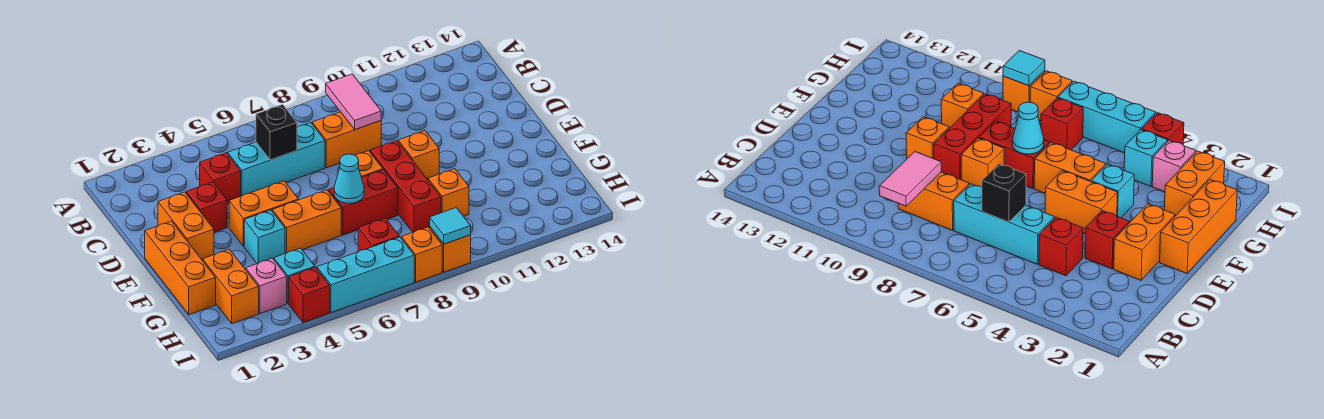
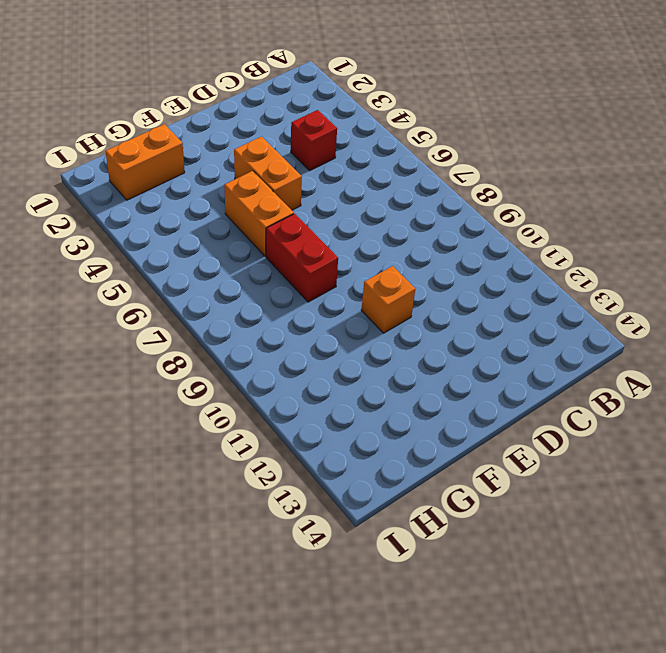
none -> cyan brick C5:C7 level 1
none -> orange brick C8:C9 level 1
none -> orange brick D2:E2 level 1

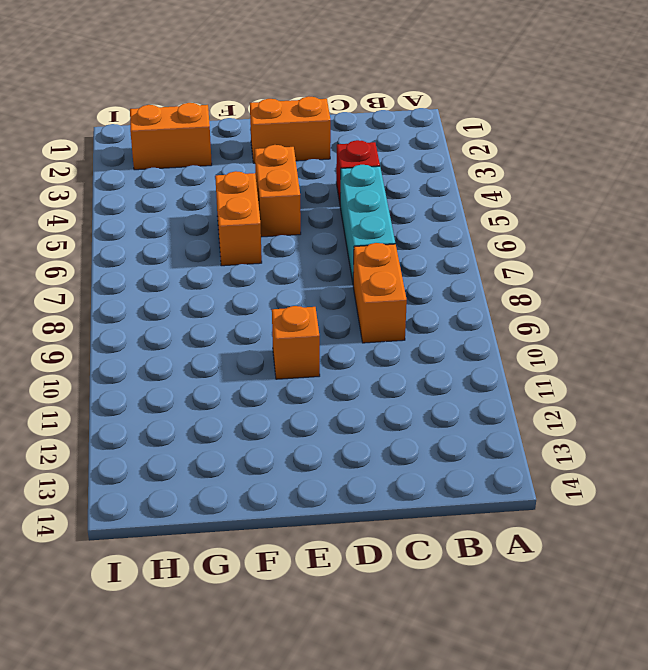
none -> red brick D3 level 1
none -> orange brick E1:G1 level 1
none -> orange brick E8 level 1

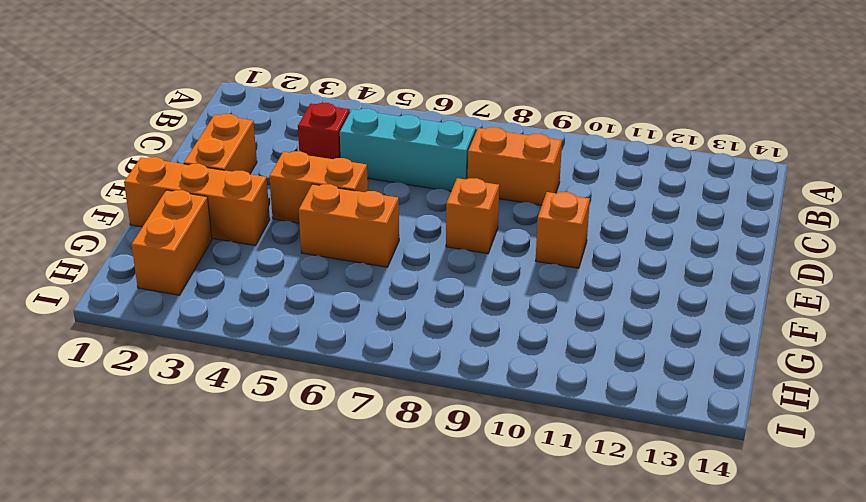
orange brick F1:F3 level 1 -> orange brick E1:G1 level 1
none -> red brick D3 level 1
none -> red brick E9:G9 level 1
none -> cyan brick F4 level 1

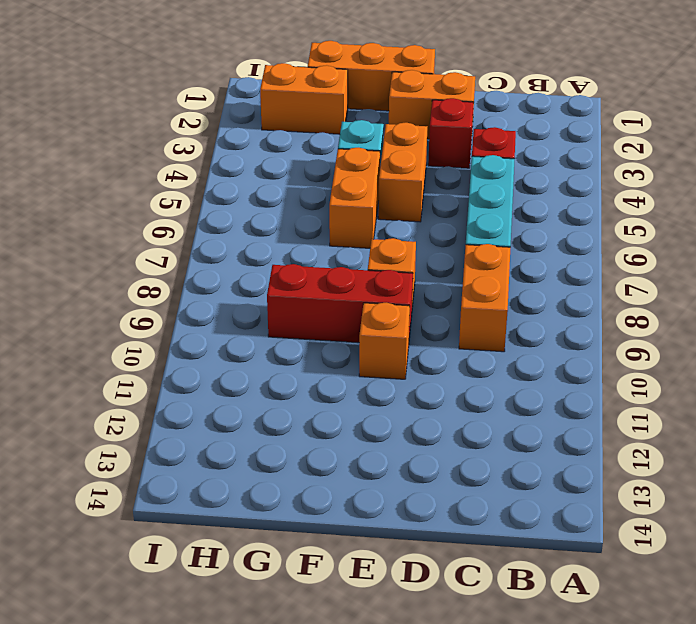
none -> red brick F7:F8 level 1
none -> orange brick G10 level 1
none -> pink brick H3 level 1

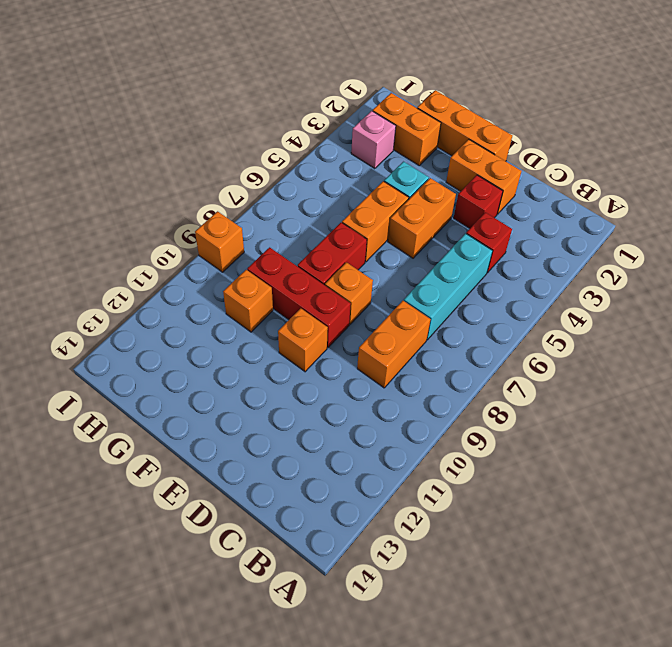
none -> cyan brick H4 level 1
none -> red brick H7 level 1
none -> red brick I4 level 1

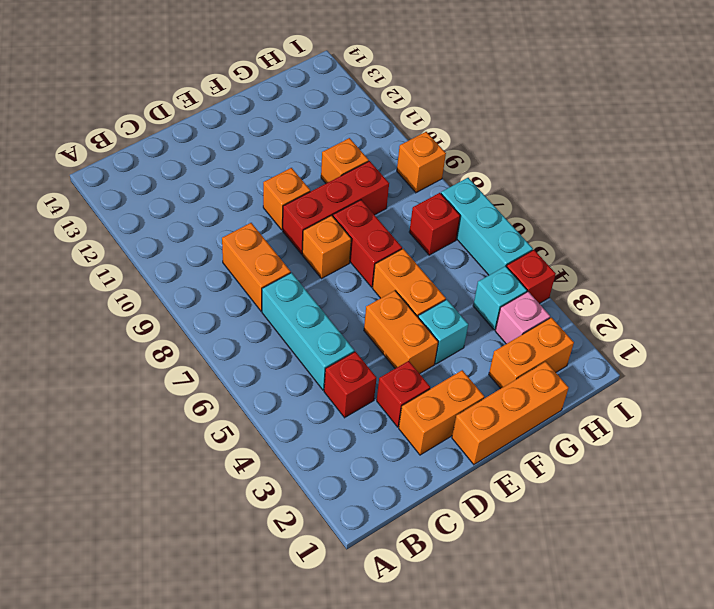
none -> orange brick I8 level 1
none -> pink tile B9:C9 level 2
none -> black brick C6 level 2

